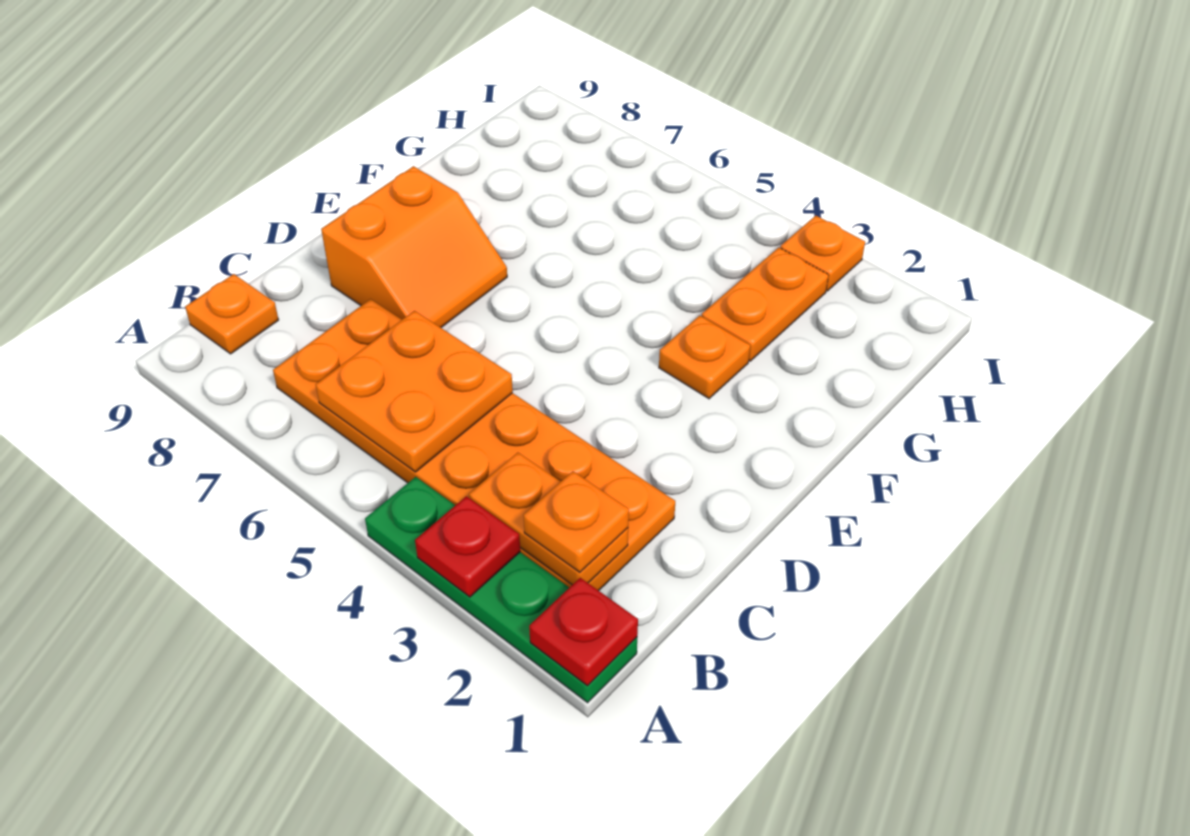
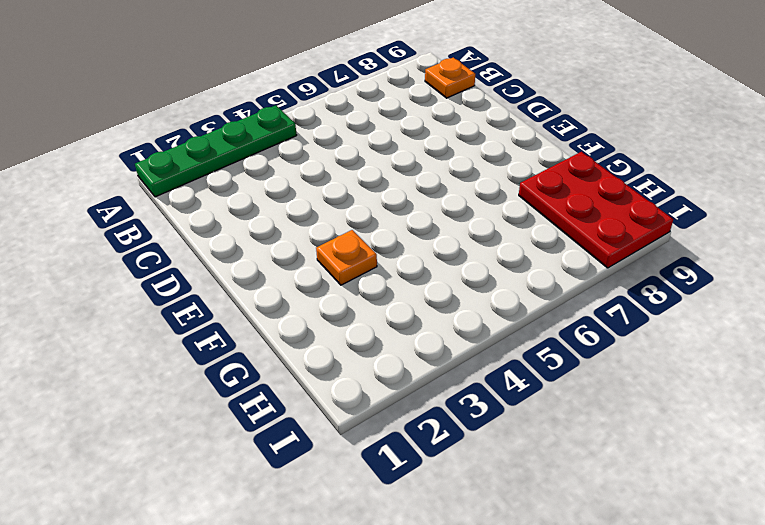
red plate G8:I9 level 1 -> none
none -> orange plate B2:C7 level 1
none -> orange slope D7:E8 level 1 top 8
none -> orange plate G3:H3 level 1

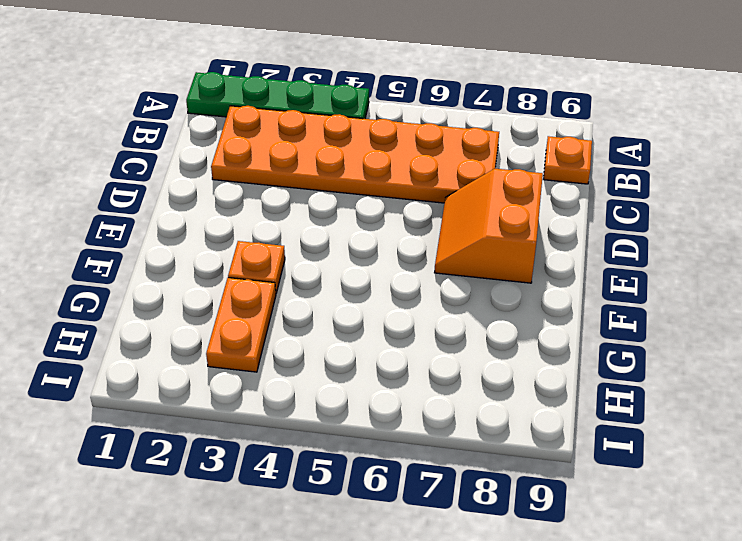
none -> orange plate I3 level 1
none -> red plate A1 level 2
none -> red plate A3 level 2

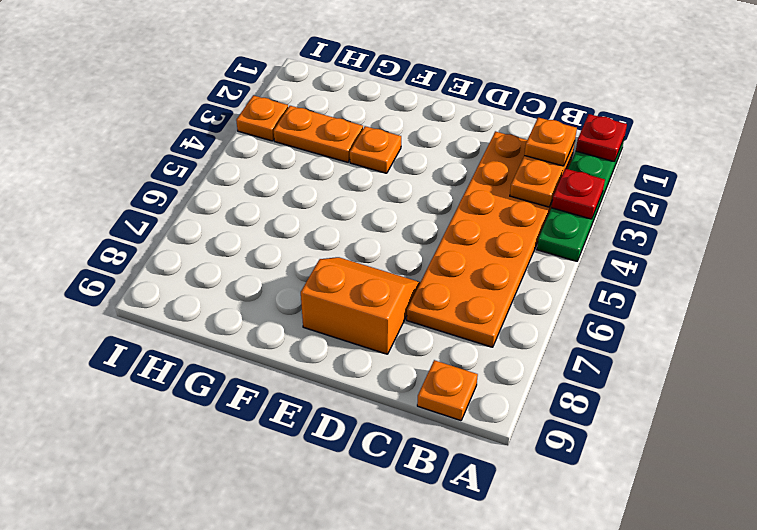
none -> orange plate B5:C6 level 2

